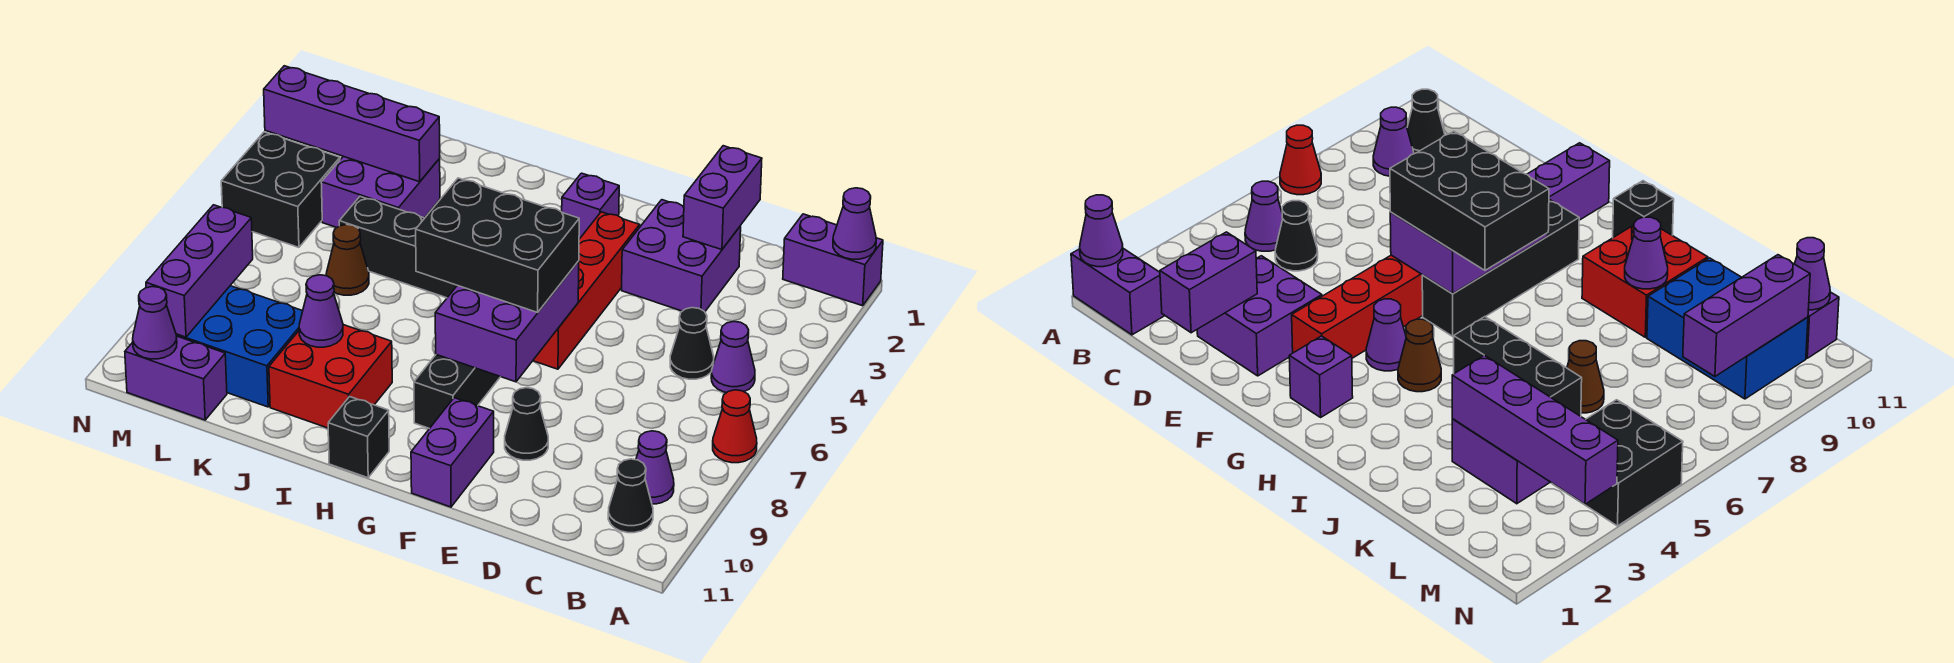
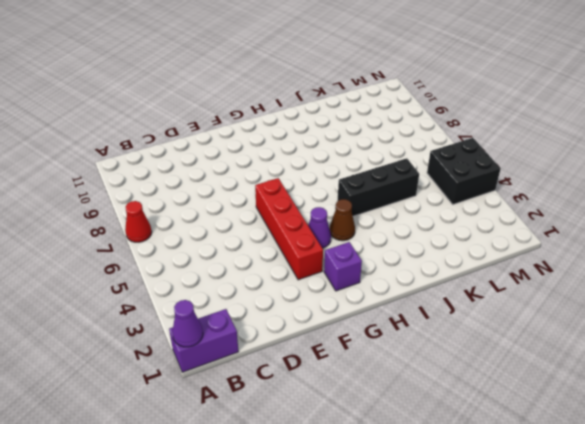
none -> purple cone B5 level 1
none -> purple cone B9 level 1
none -> black cone B10 level 1
none -> black cone C5 level 1

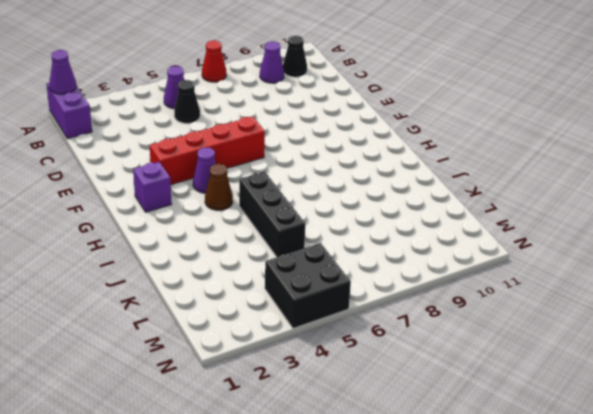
none -> purple brick D2:E3 level 1
none -> black cone E9 level 1
none -> purple brick F10:F11 level 1
none -> black brick G6:G9 level 1

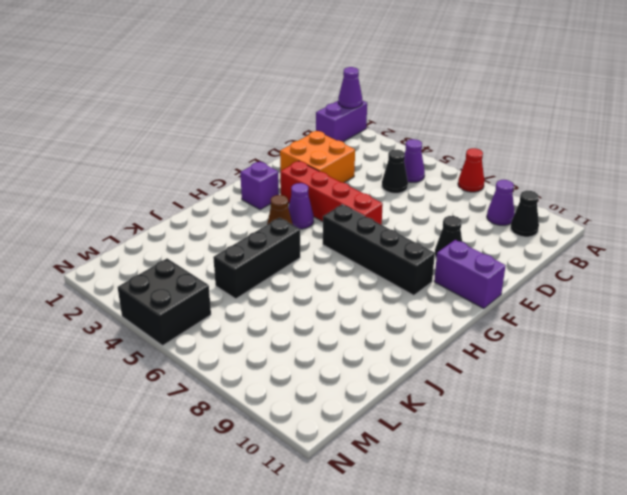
orange brick D2:E3 level 1 -> purple brick D2:E3 level 1
none -> black brick H11 level 1
none -> red brick I9:J10 level 1
none -> purple brick K3:L4 level 1
none -> brown cone K6 level 1

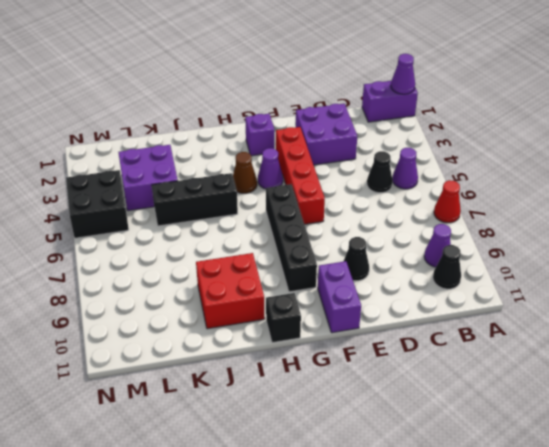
none -> brown cone K6 level 1
none -> blue brick K9:M10 level 1
none -> purple brick L11:M11 level 1
none -> purple brick D1:D2 level 2

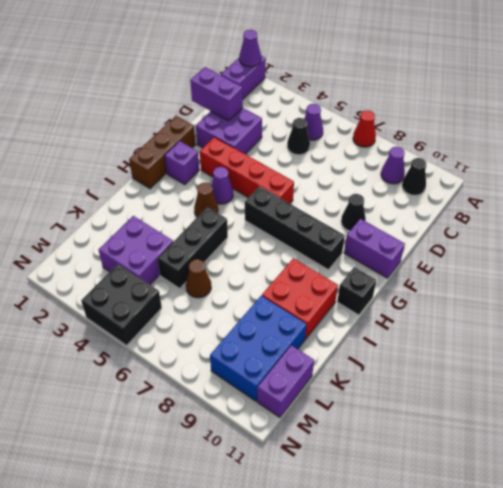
brown brick F1:H1 level 1 -> none
none -> purple brick F6:G8 level 2
none -> purple cone J9 level 2
none -> purple brick K3:N3 level 2
none -> purple brick M8:M10 level 2

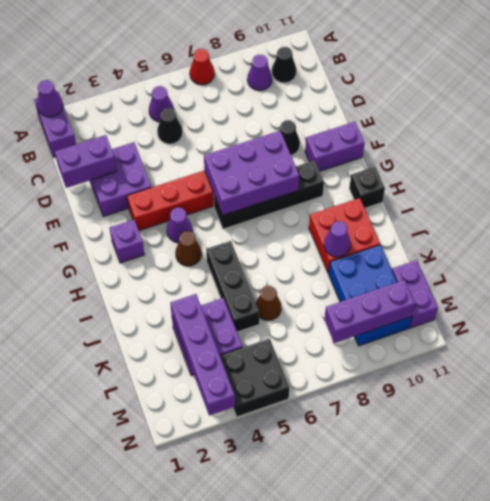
none -> purple cone M11 level 2
none -> black brick F6:H7 level 3

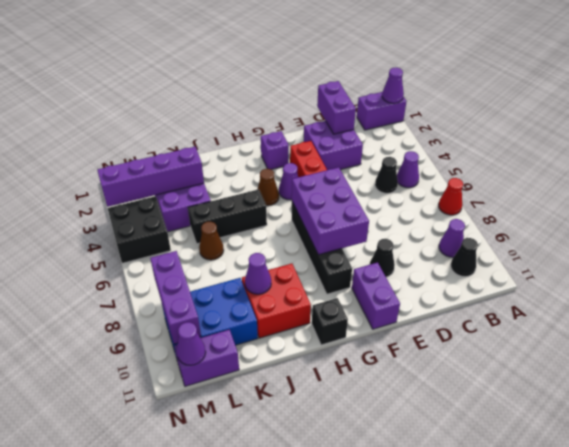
none -> black brick F6:H7 level 3

